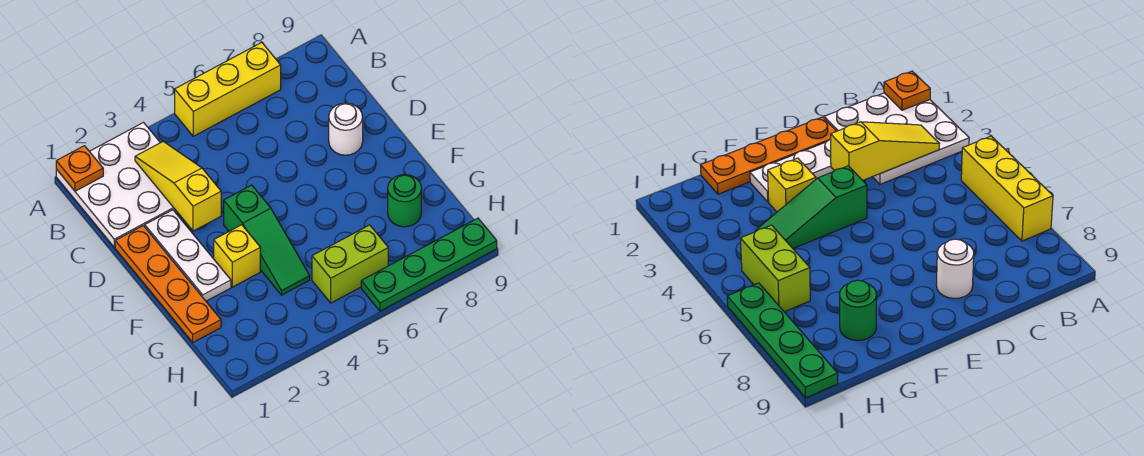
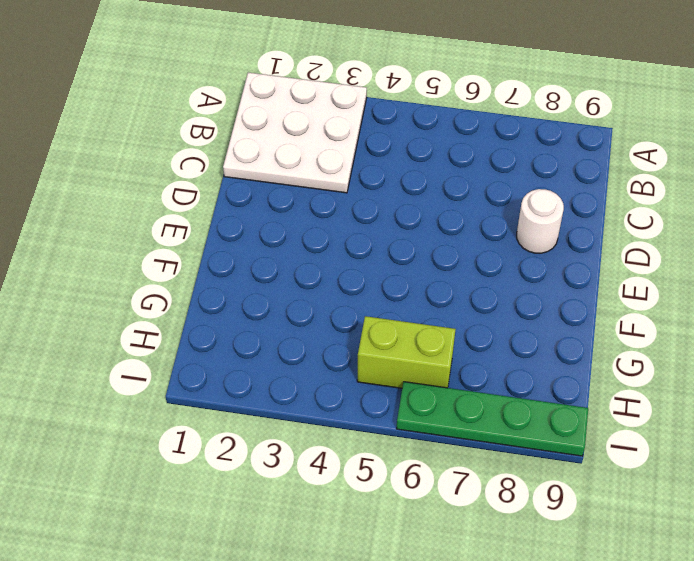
none -> yellow brick A5:A7 level 1
none -> orange plate D1:G1 level 1
none -> white plate D2:F2 level 1

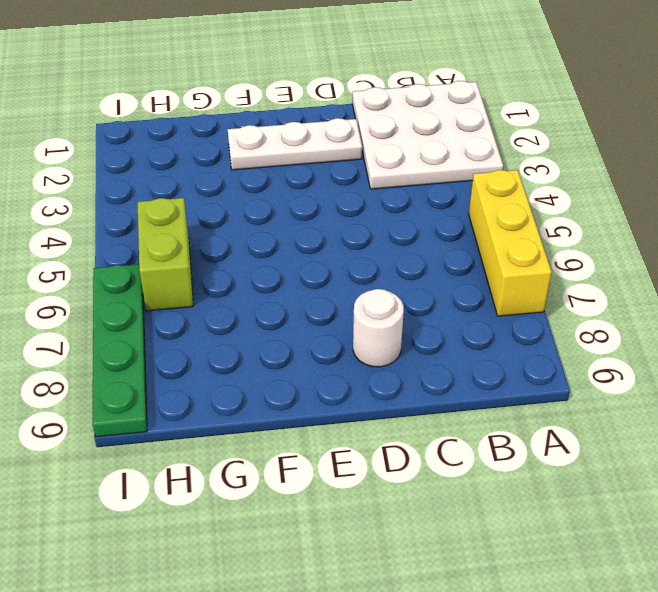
none -> orange plate D1:G1 level 1
none -> green slope E4:G4 level 1 top E
none -> yellow brick F3 level 1

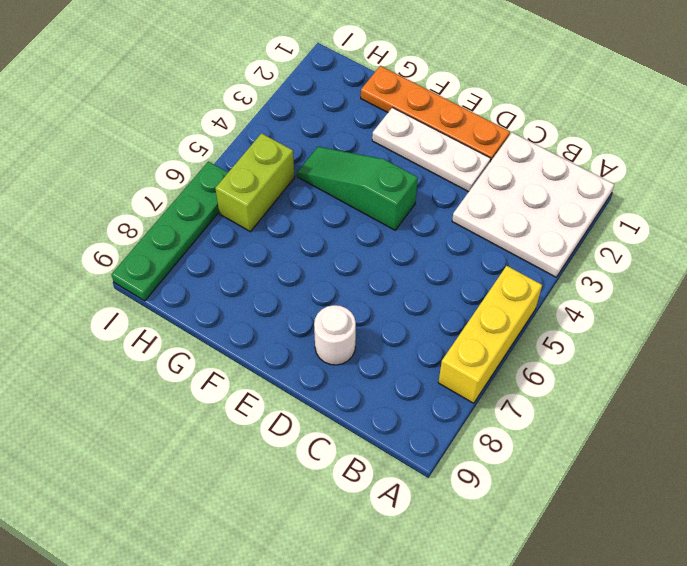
none -> yellow brick F3 level 1
none -> green round brick G8 level 1
none -> orange plate A1 level 2

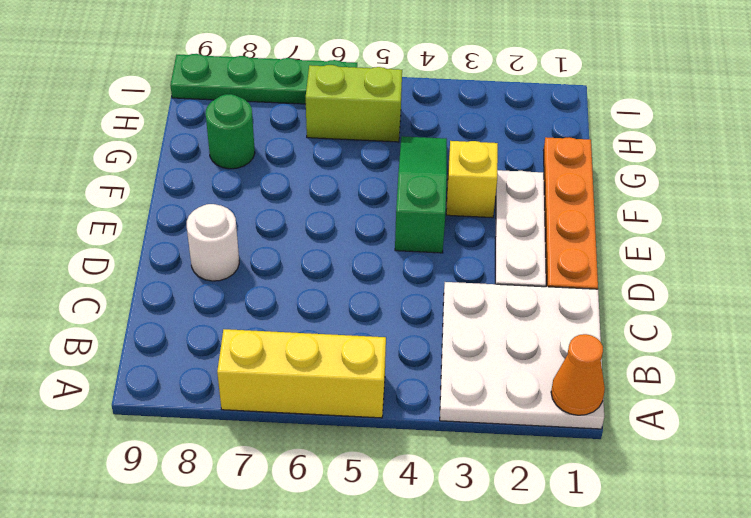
orange cone A1 level 2 -> orange plate A1 level 2
none -> yellow slope B3:D3 level 2 top D

